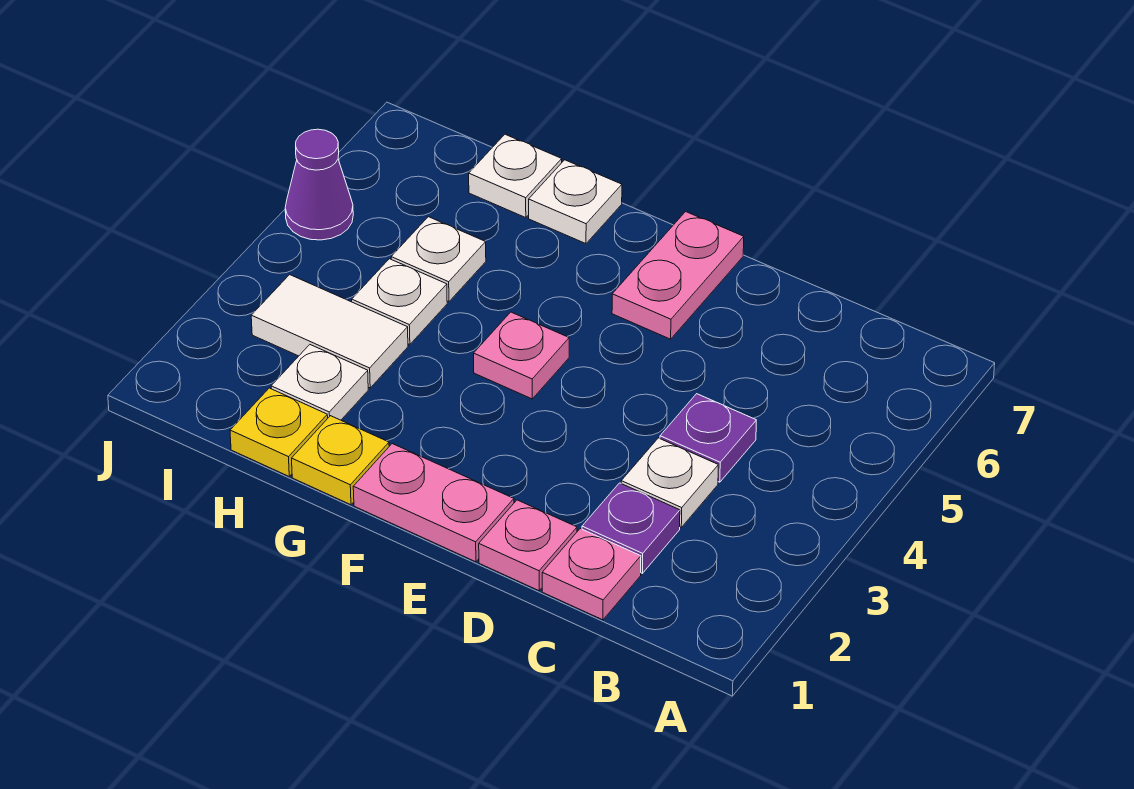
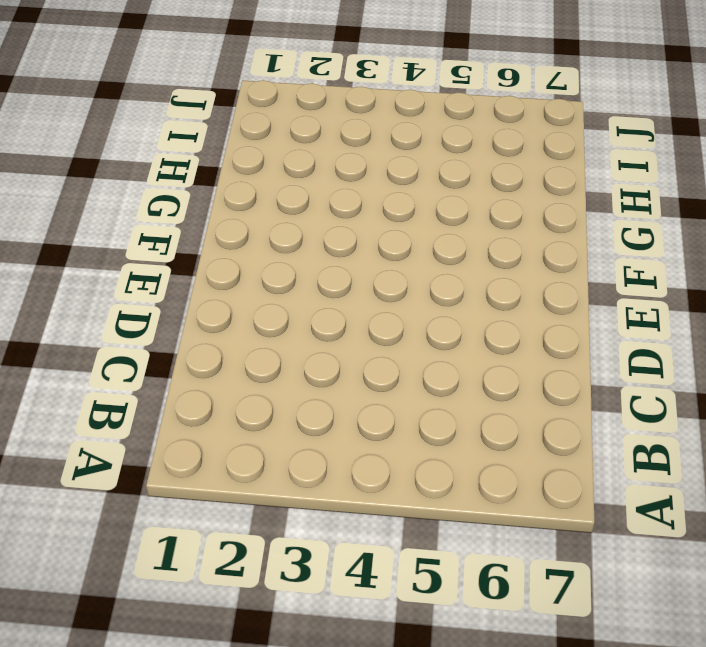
none -> pink plate C1 level 1
none -> purple plate C2 level 1
none -> white plate C3 level 1

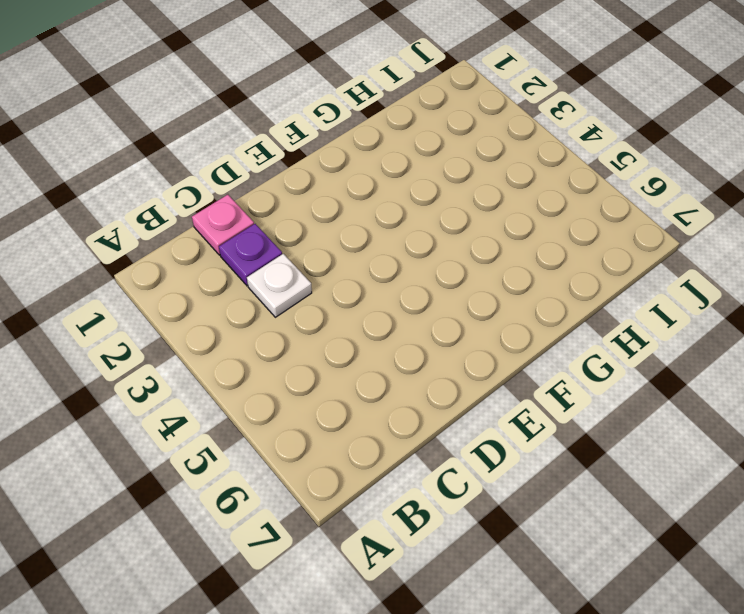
none -> purple plate C4 level 1
none -> pink plate D1 level 1
none -> pink plate E1:F1 level 1

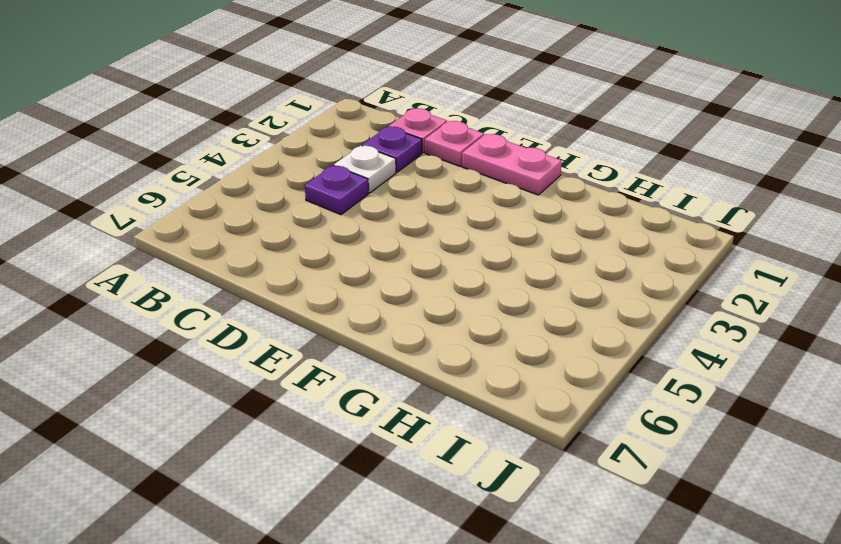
none -> pink plate E6:E7 level 1
none -> pink plate F4 level 1
none -> yellow plate G1 level 1

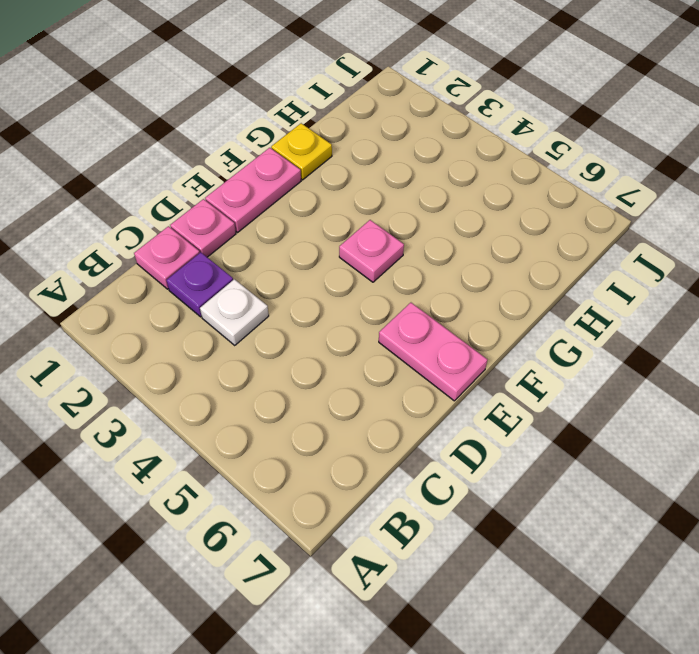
none -> purple plate C4 level 1
none -> white plate G7 level 1
none -> yellow plate H1 level 1

